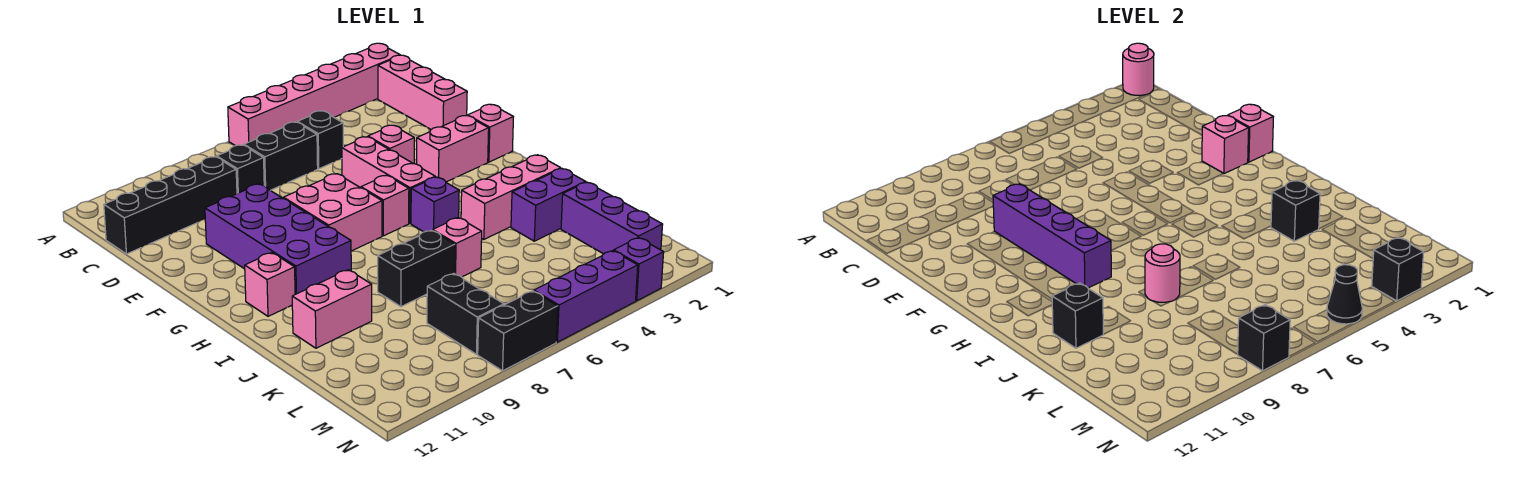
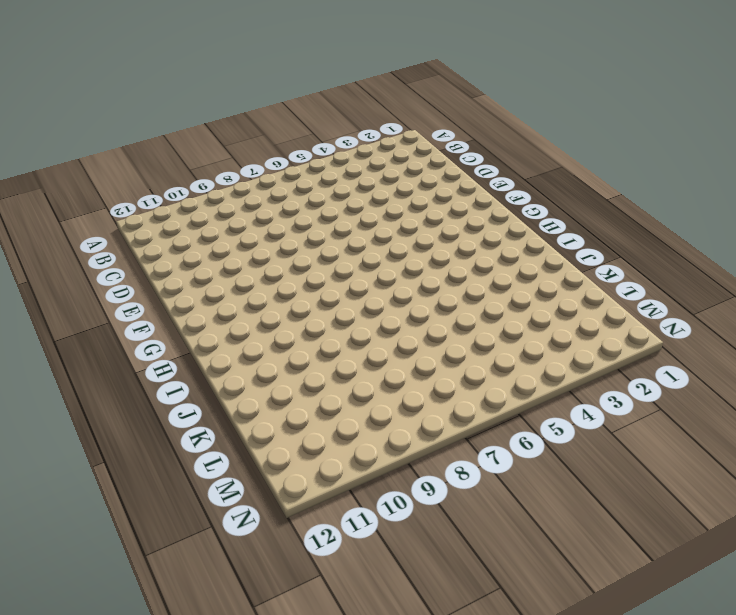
none -> pink brick A1:A6 level 1
none -> pink brick B1:D1 level 1
none -> black brick C5 level 1
none -> black brick C6:C7 level 1

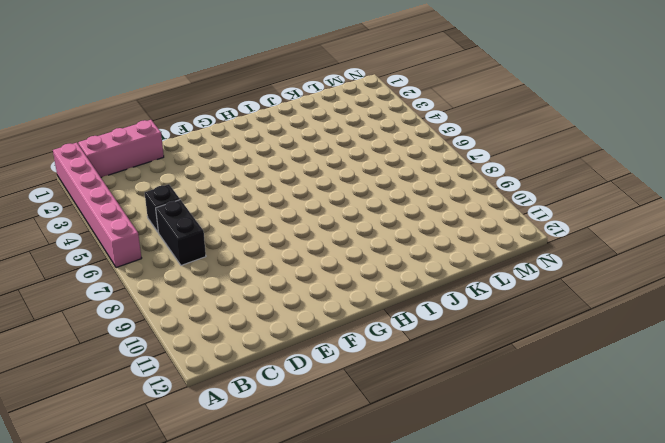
none -> black brick C8 level 1
none -> black brick C9:C12 level 1
none -> pink brick E4 level 1
none -> pink brick E5:G5 level 1

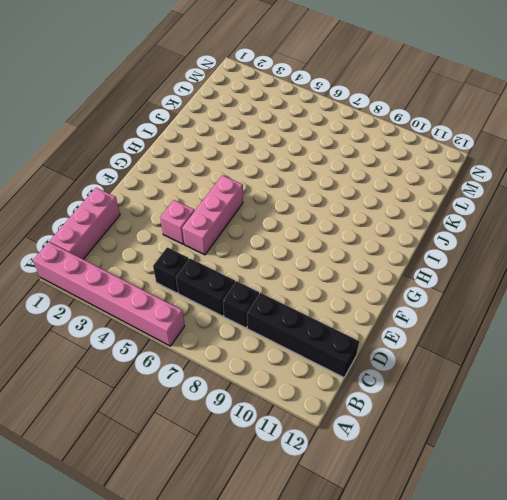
none -> purple brick E9:H10 level 1
none -> pink brick F1 level 1
none -> pink brick F2:F3 level 1
none -> pink brick F7:G8 level 1

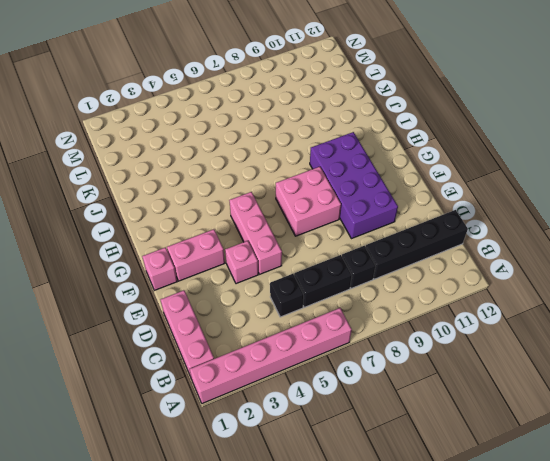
none -> pink brick G6 level 1
none -> purple brick H5 level 1
none -> pink brick H11 level 1
none -> pink brick I2:I4 level 1

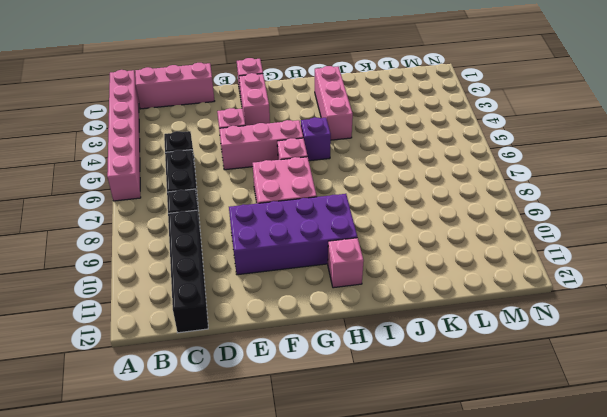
none -> purple brick J2:J3 level 1
none -> pink brick J6 level 1
none -> black brick J7:J8 level 1
none -> pink brick J10:J11 level 1

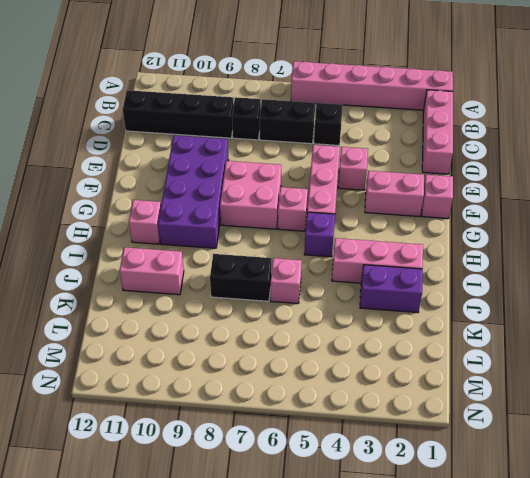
none -> purple brick K2:M2 level 1
none -> black brick L8:M8 level 1
none -> purple brick N3 level 1
none -> purple brick N4:N6 level 1

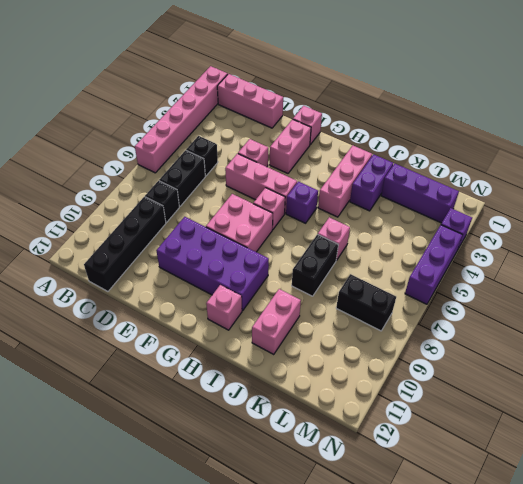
none -> black brick N7:N8 level 1
none -> pink round brick A1 level 2
none -> purple brick E9:H9 level 2
none -> pink brick F1 level 2

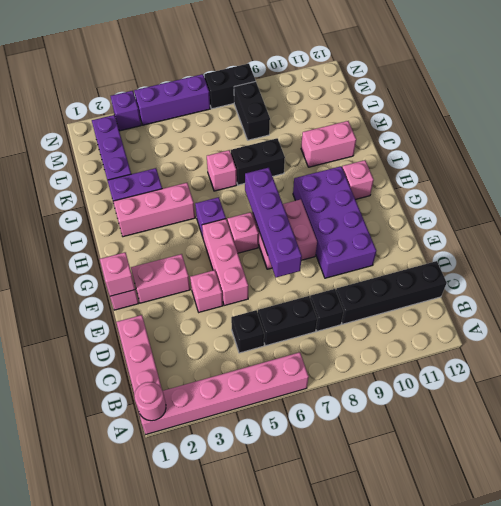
purple brick E7:H7 level 2 -> purple brick E9:H9 level 2
none -> pink brick F2 level 2
none -> black brick J3 level 2
none -> pink round brick J8 level 2
none -> black brick J11 level 2

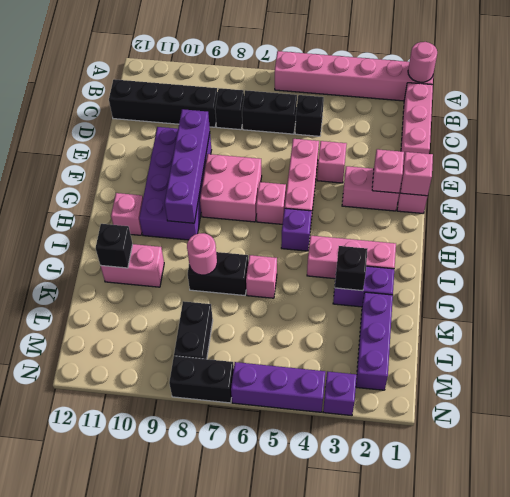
none -> black brick N3 level 2
none -> black cone N5 level 2
none -> black brick N8 level 2

